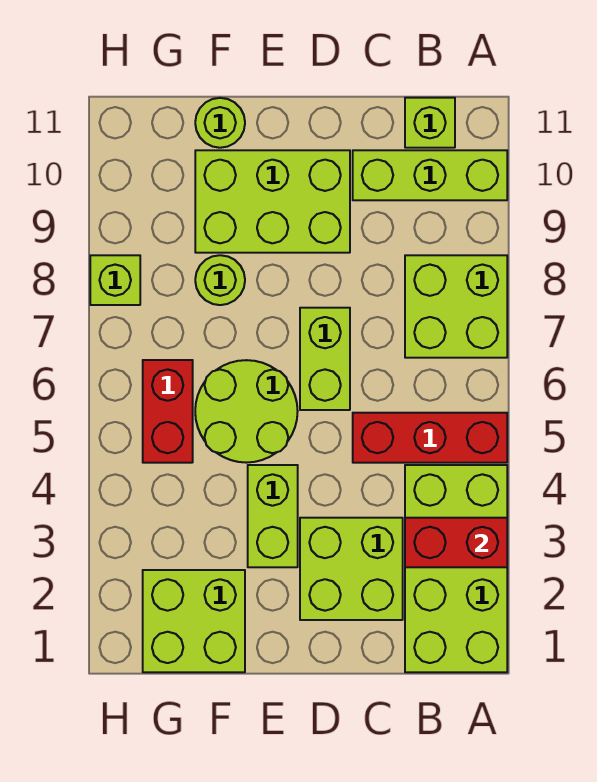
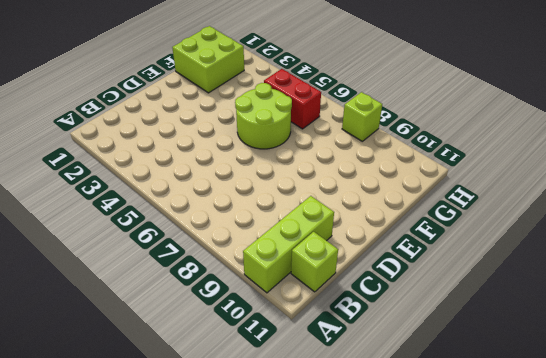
none -> lime brick A1:B4 level 1
none -> red brick A5:C5 level 1
none -> lime brick A7:B8 level 1

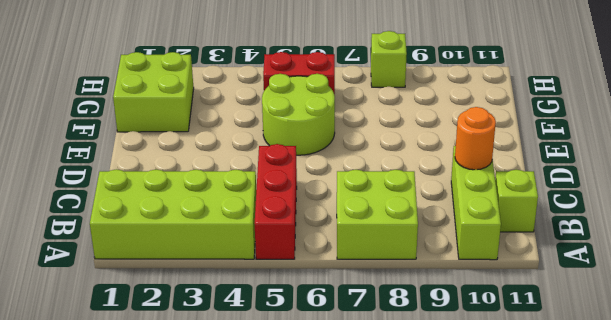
orange round brick C10 level 2 -> none
none -> lime brick C2:D3 level 1
none -> lime brick D6:D7 level 1
none -> lime brick D9:F10 level 1

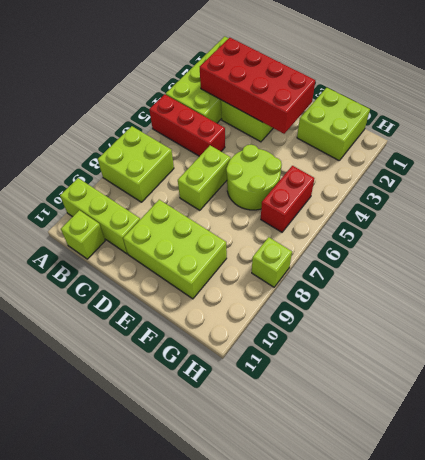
red brick B2:E3 level 2 -> red brick A3:B3 level 2
none -> lime brick E3:E4 level 1
none -> lime round brick F8 level 1
none -> lime round brick F11 level 1

